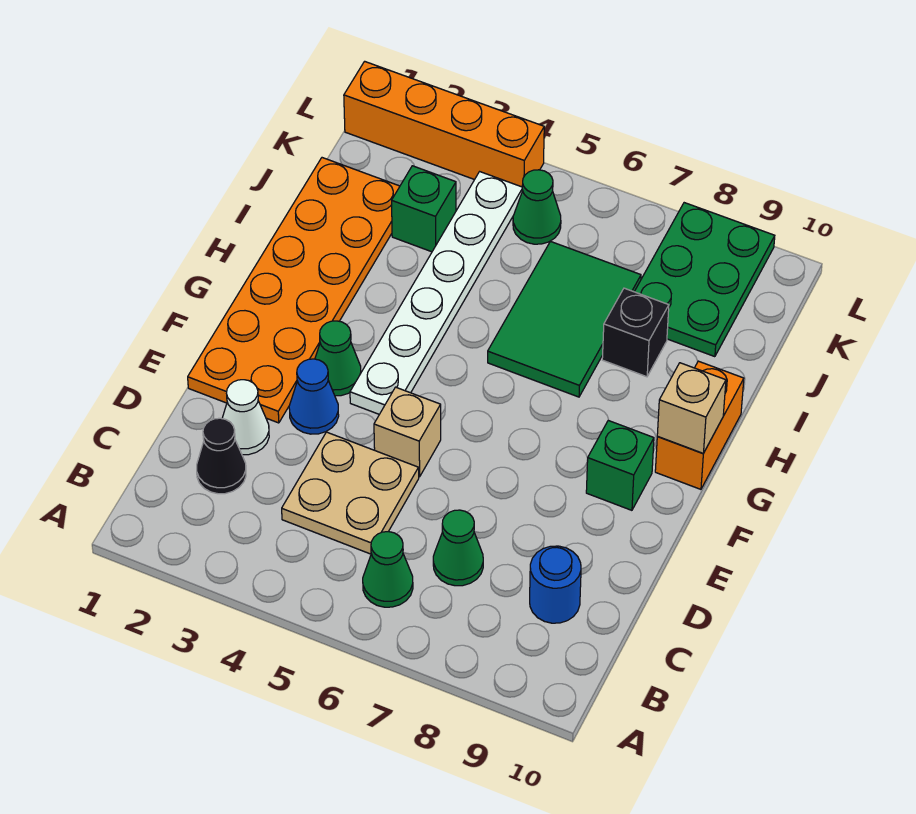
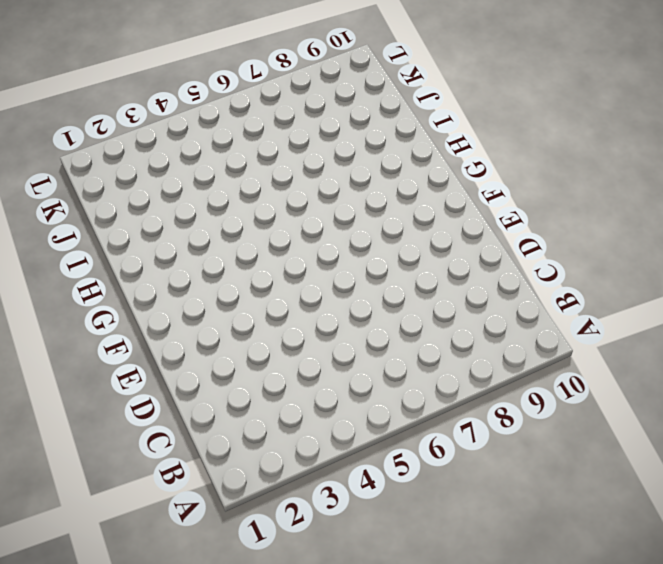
none -> green cone B6 level 1
none -> black cone C2 level 1
none -> tan plate C4:D5 level 1

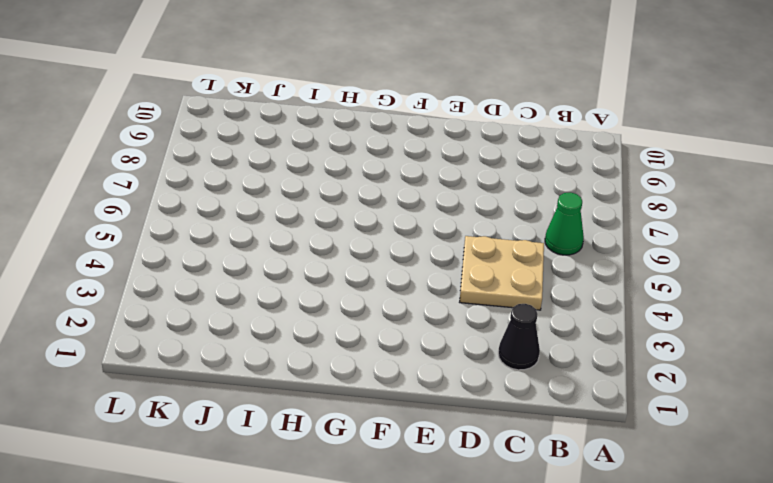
none -> green cone C7 level 1
none -> blue round brick C9 level 1
none -> white cone D2 level 1

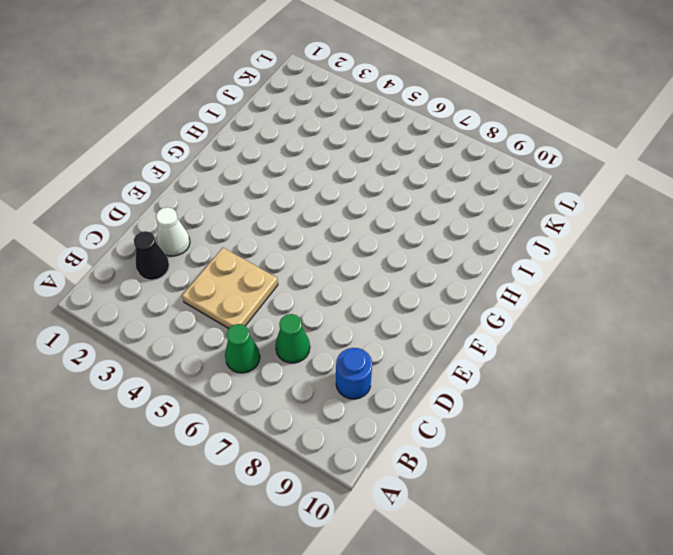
none -> orange plate E1:J2 level 1
none -> blue cone E3 level 1
none -> tan brick E5 level 1

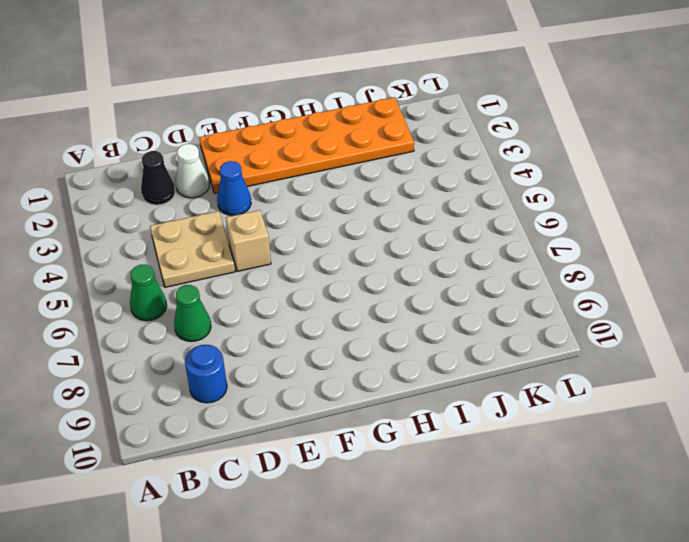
none -> green cone F3 level 1
none -> white plate F4:K4 level 1
none -> green brick F9 level 1

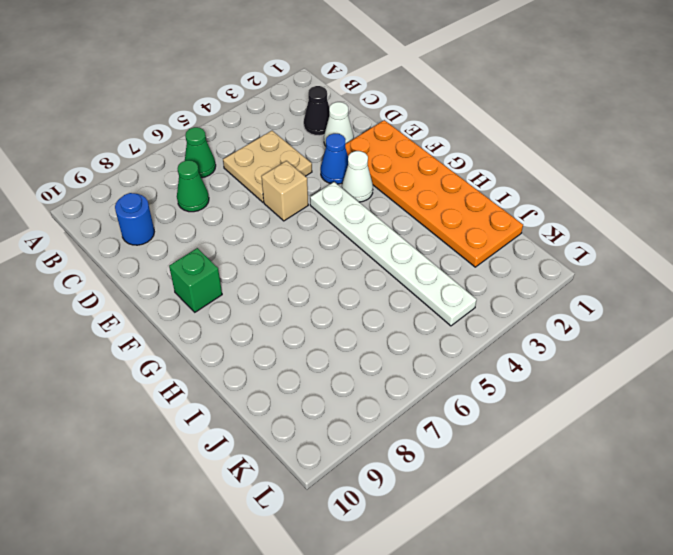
white cone F3 level 1 -> green cone F3 level 1
none -> orange brick G10:H10 level 1
none -> green tile H6:J7 level 1
none -> black brick I8 level 1

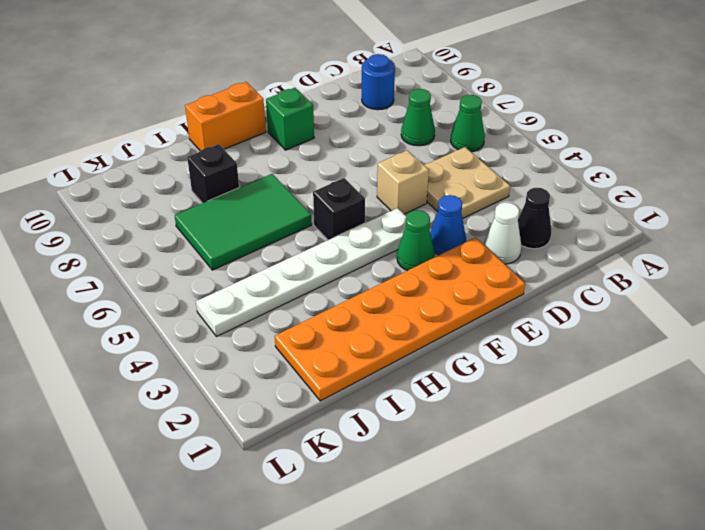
black brick G5 level 1 -> none
none -> green brick J3 level 1
none -> green plate J8:L9 level 1
none -> green cone K5 level 1

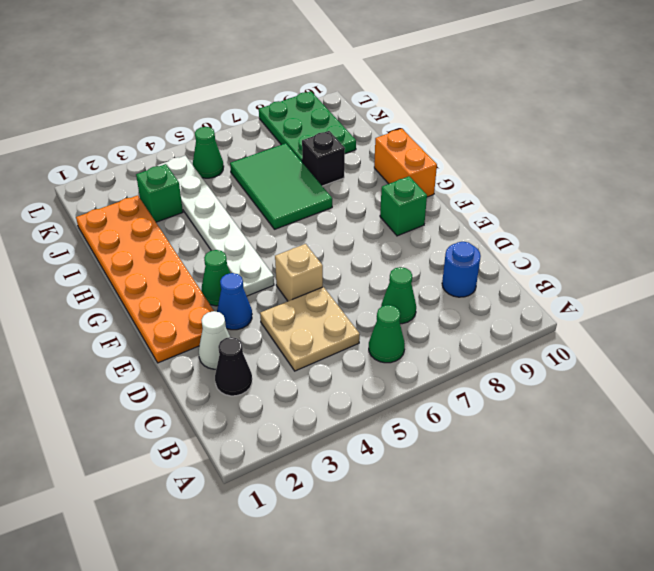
none -> orange brick L1:L4 level 1
none -> tan brick G10 level 2

